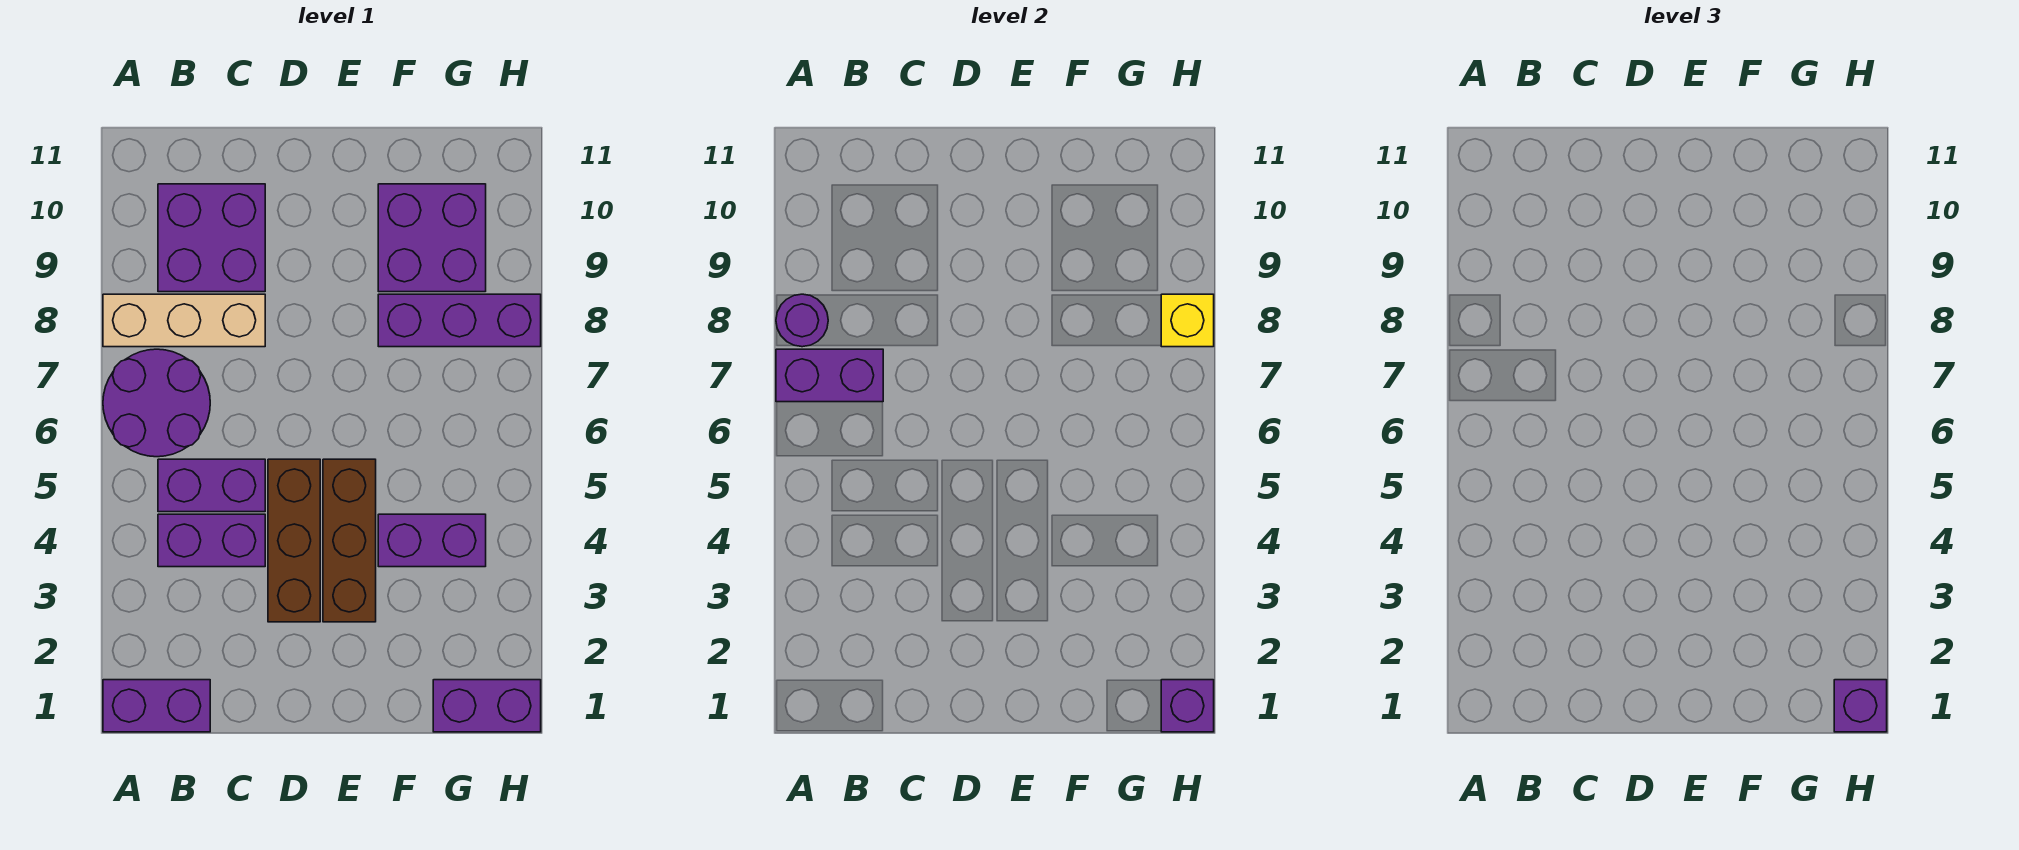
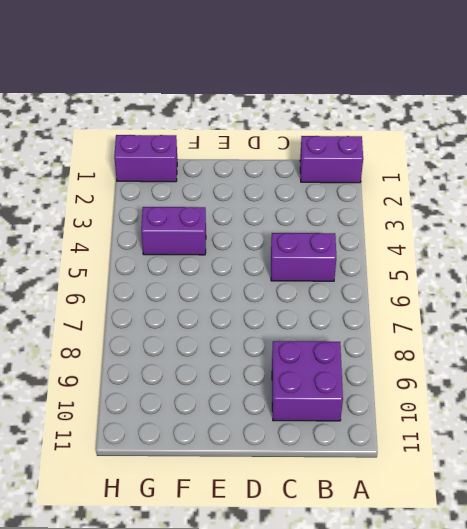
none -> purple round brick A6:B7 level 1
none -> tan brick A8:C8 level 1
none -> purple brick B4:C4 level 1

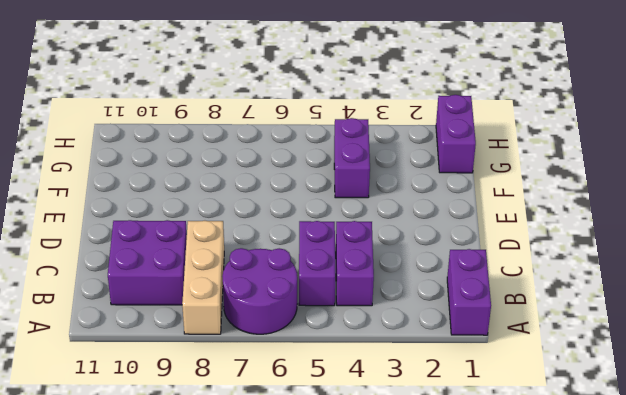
none -> brown brick D3:D5 level 1
none -> brown brick E3:E5 level 1
none -> purple brick F8:H8 level 1

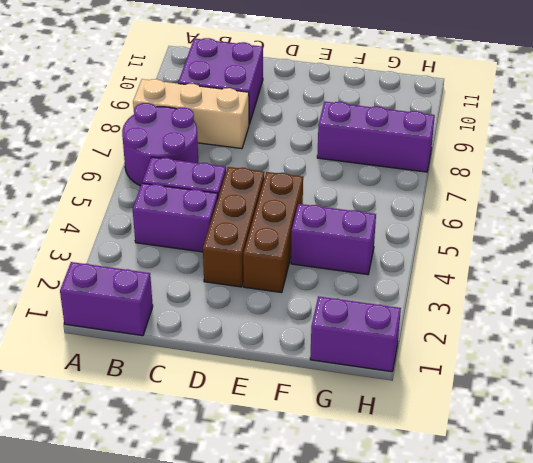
none -> purple brick F9:G10 level 1
none -> purple brick A7:B7 level 2
none -> purple round brick A8 level 2

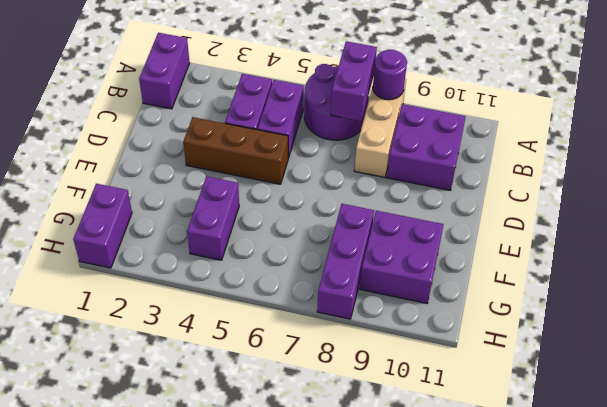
none -> brown brick E3:E5 level 1
none -> purple brick H1 level 2
none -> yellow brick H8 level 2

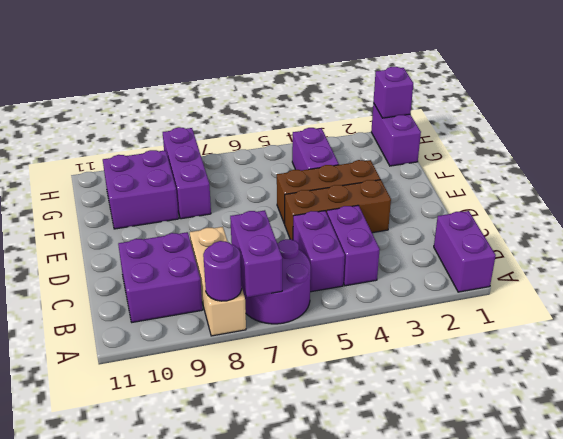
none -> yellow brick H8 level 2
none -> purple brick H1 level 3

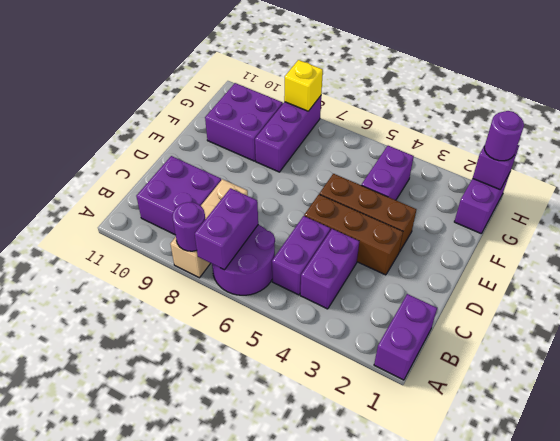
purple round brick H1 level 3 -> purple brick H1 level 3

